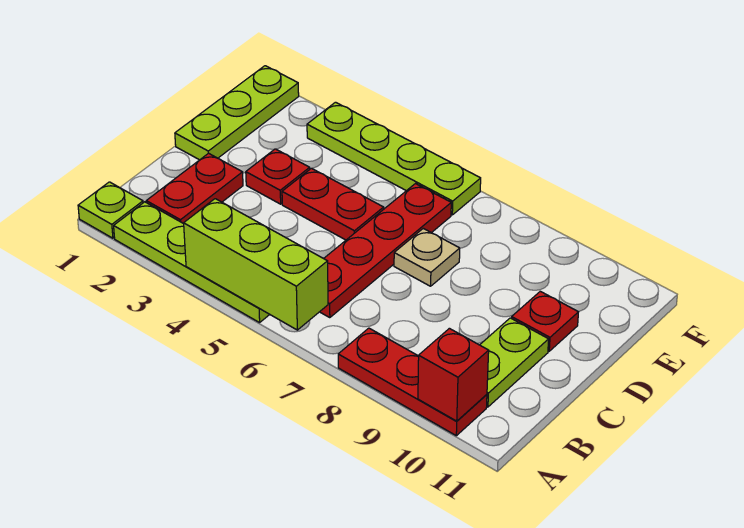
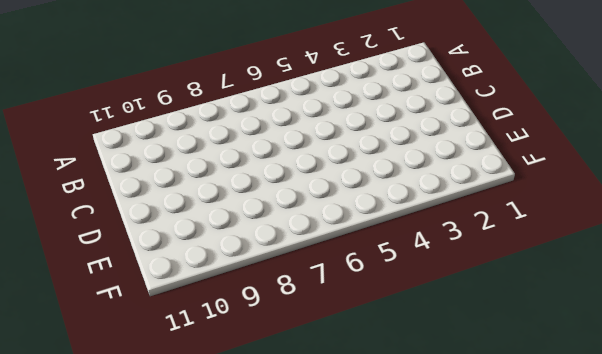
none -> lime plate A1 level 1
none -> lime plate A2:A5 level 1
none -> red plate A8:A10 level 1

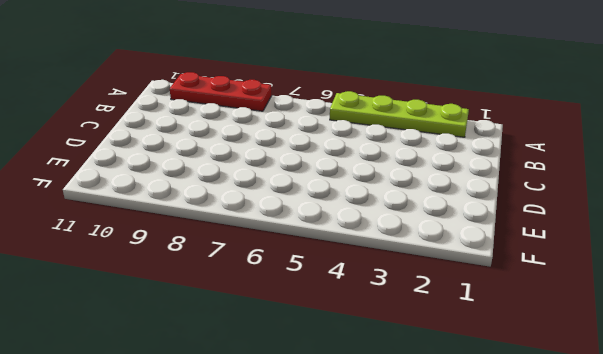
none -> lime plate A1 level 1
none -> red plate B2:C2 level 1
none -> red plate B6:E6 level 1

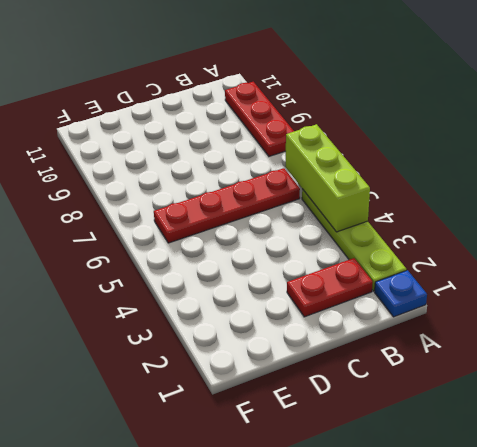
blue plate A1 level 1 -> lime plate A1 level 1
none -> lime plate B10:C10 level 1
none -> lime plate D1:F1 level 1
none -> red plate D3 level 1

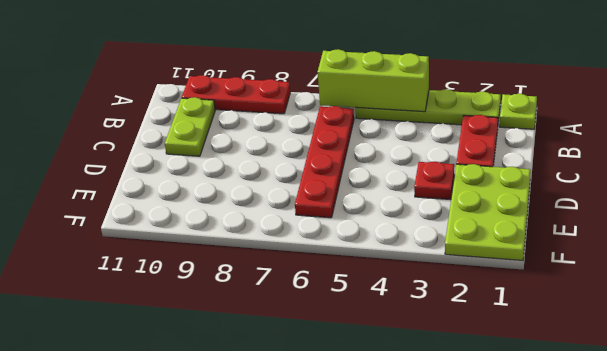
lime plate D1:F2 level 1 -> lime plate D1:F1 level 1
none -> red plate D4:D5 level 1
none -> tan plate D7 level 1
none -> red plate D10 level 1

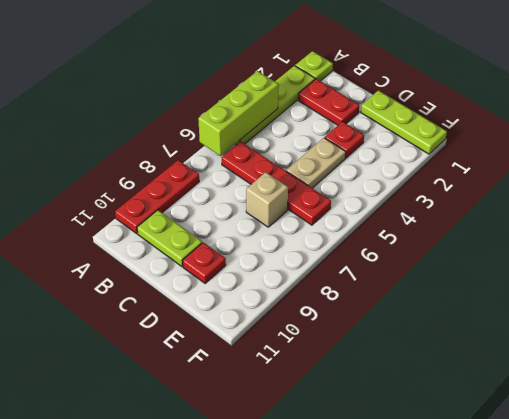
tan plate D4:D5 level 1 -> red plate D4:D5 level 1
tan brick D7 level 1 -> tan plate D7 level 1
none -> lime plate F3:F6 level 1
none -> red brick A10 level 2

